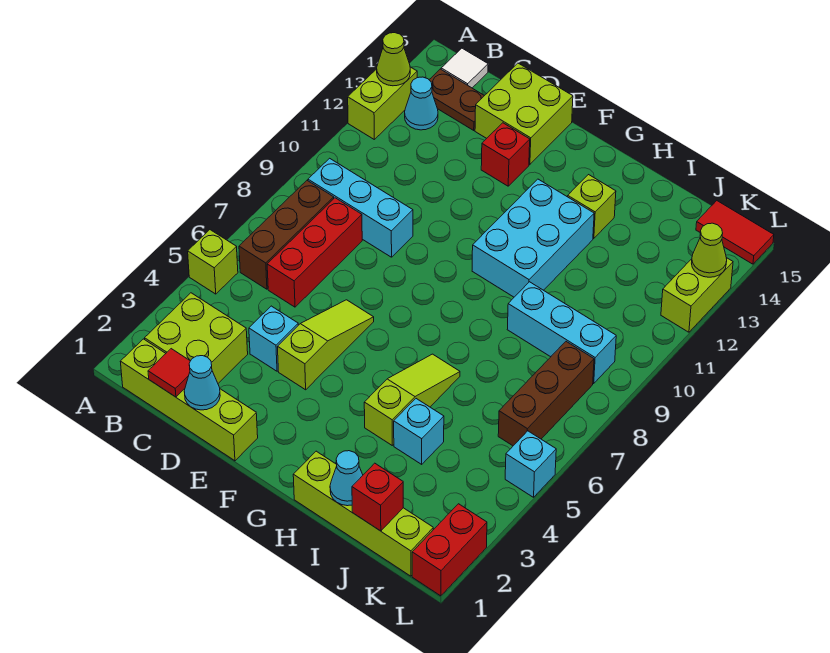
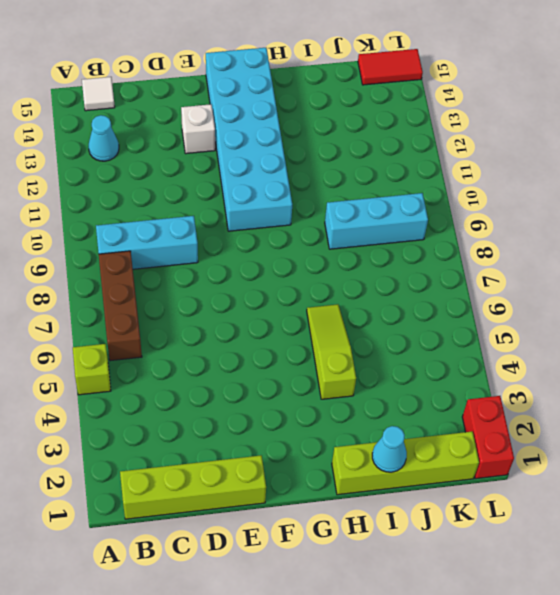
white brick E13 level 1 -> red brick E13 level 1
cyan brick F10:G15 level 1 -> cyan brick G10:H12 level 1
none -> lime brick A12:A13 level 1
none -> lime brick B2:C3 level 1
none -> brown plate B14:C14 level 1
none -> red brick C6:C8 level 1

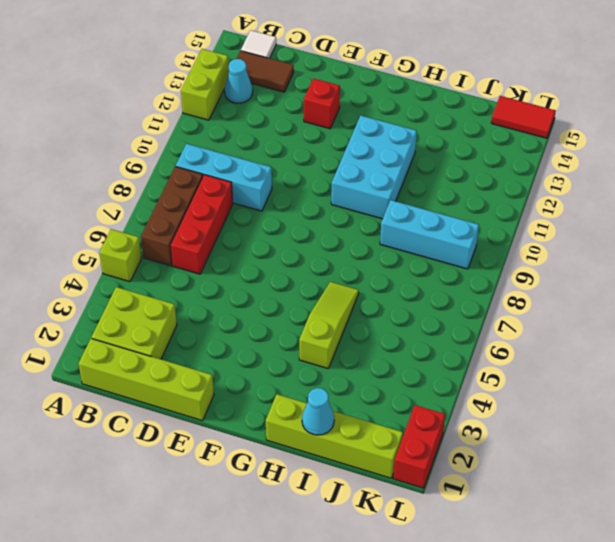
brown tile B14:C14 level 1 -> brown plate B14:C14 level 1
none -> cyan brick D4 level 1
none -> lime brick D14:E15 level 1
none -> lime slope E4:E6 level 1 top 4
none -> lime brick H13 level 1

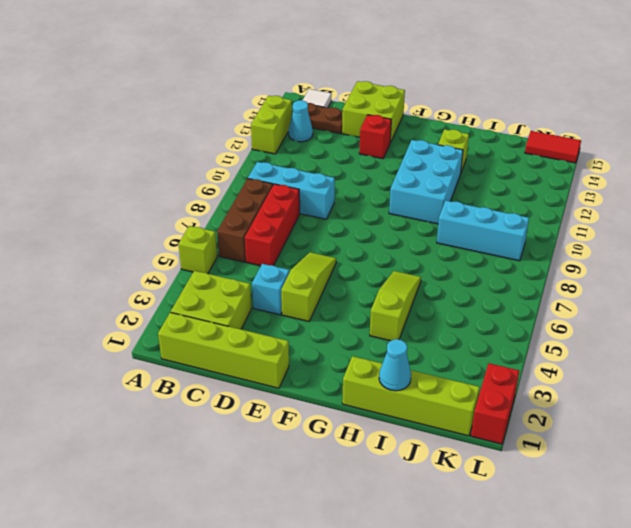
none -> cyan brick I4 level 1
none -> brown brick K6:K8 level 1
none -> cyan brick L5 level 1
none -> lime brick L12:L13 level 1

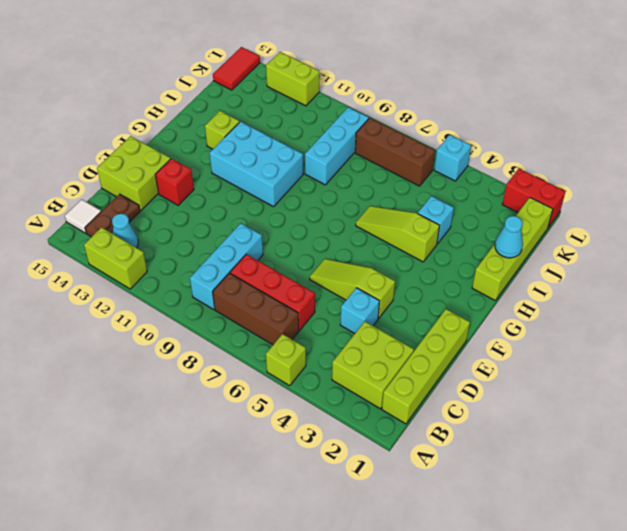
none -> lime cone A13 level 2
none -> red tile C1 level 2
none -> cyan cone D1 level 2
none -> red brick J1 level 2

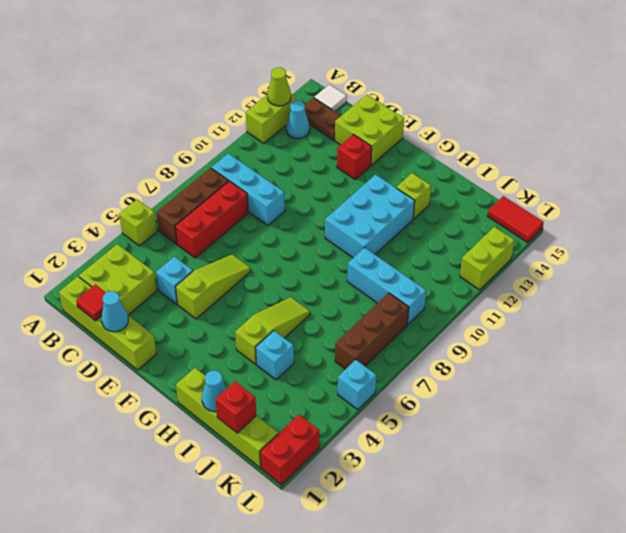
none -> lime cone L13 level 2

